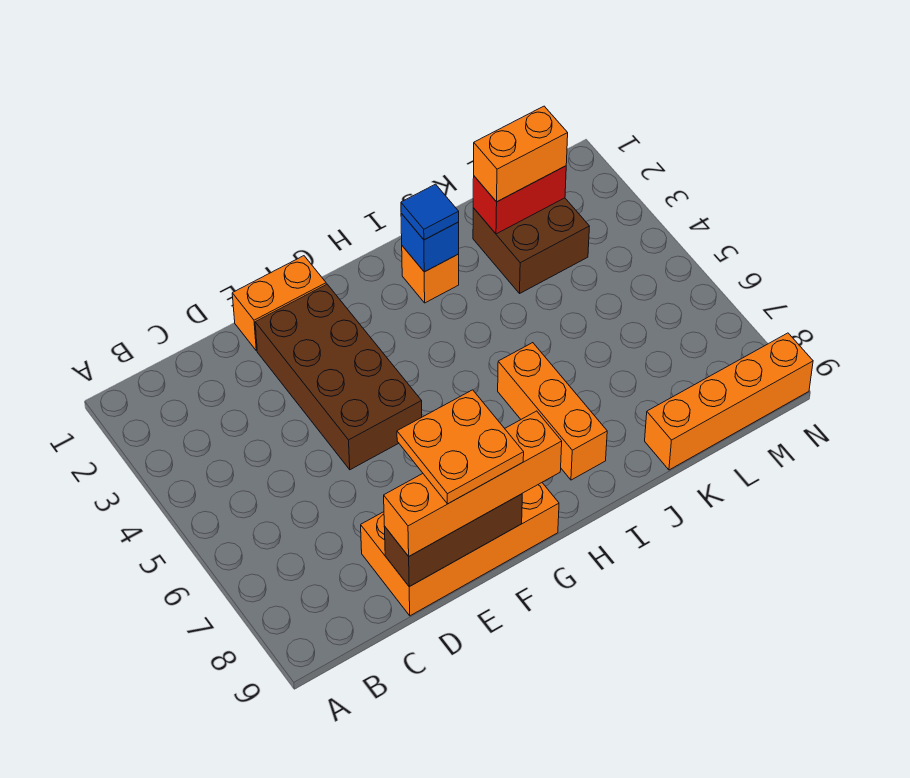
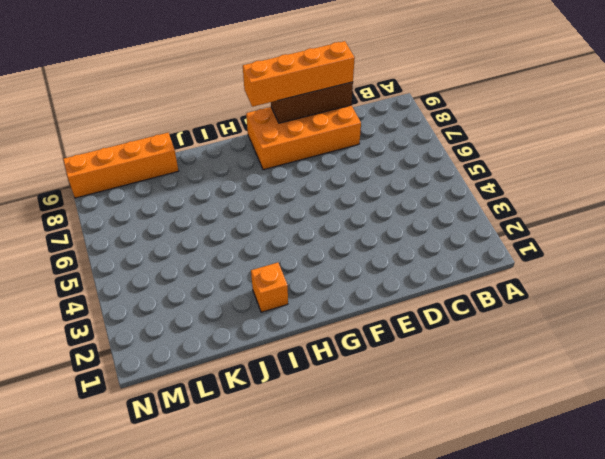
none -> orange brick E1:F1 level 1
none -> brown brick E2:F5 level 1
none -> orange brick I6:I8 level 1

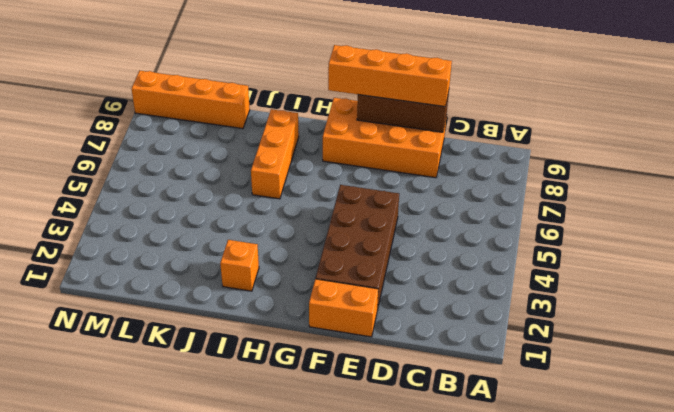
none -> brown brick K2:L3 level 1
none -> blue brick I2 level 2
none -> red brick K2:L2 level 2

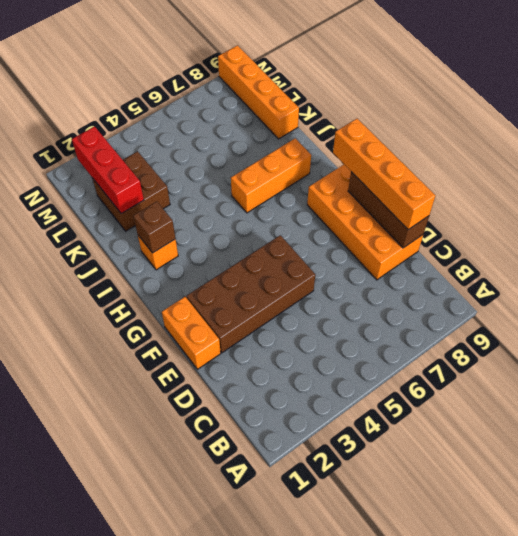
brown brick I2 level 2 -> blue brick I2 level 2
red brick K2:M2 level 2 -> red brick K2:L2 level 2
none -> blue tile I2 level 3
none -> orange brick K2:L2 level 3
none -> orange plate E8:F9 level 4

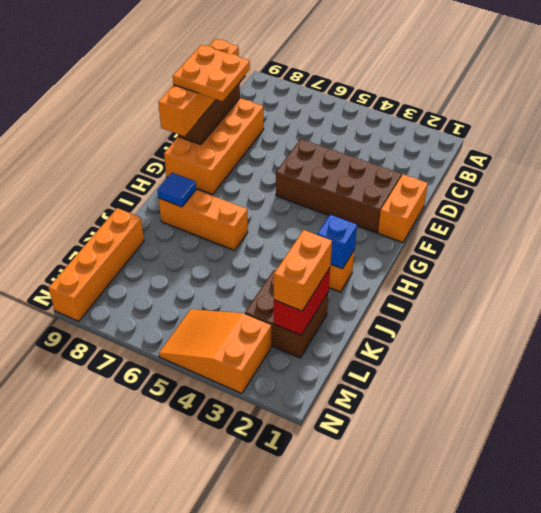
blue tile I8 level 2 -> blue tile I2 level 3
orange slope M3:N5 level 1 top 3 -> none

